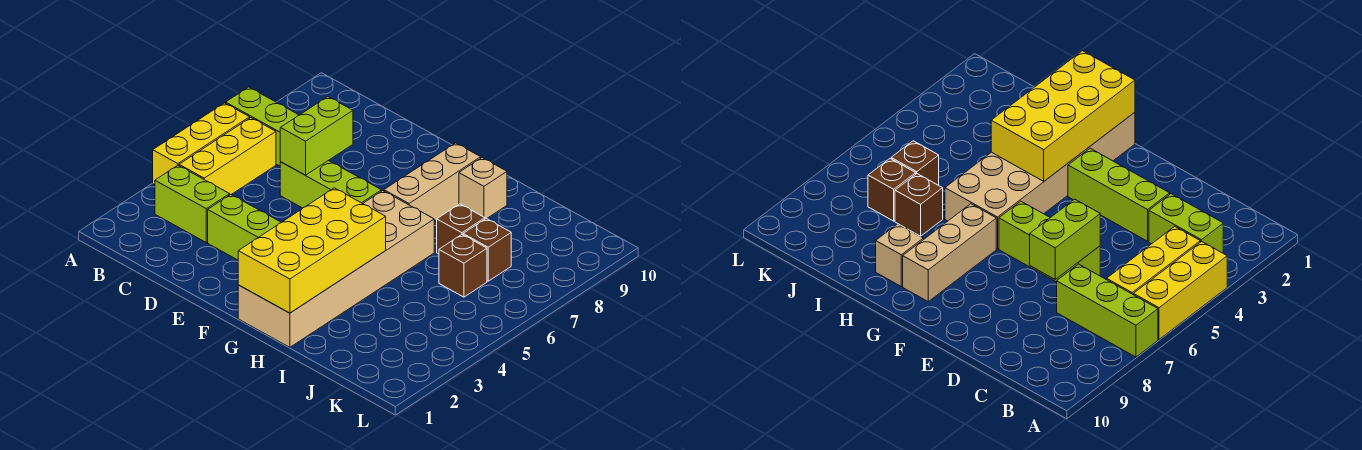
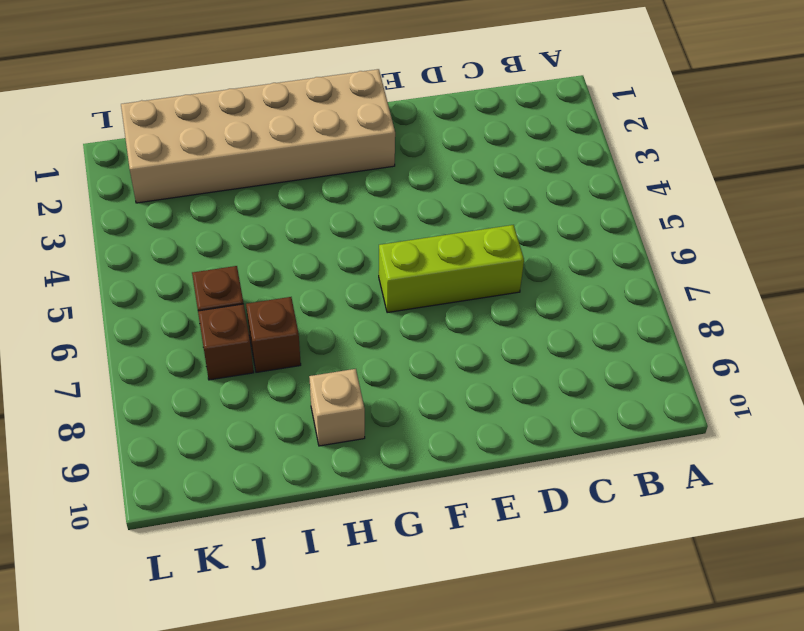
tan brick F1:K2 level 1 -> tan brick G1:H6 level 1
none -> yellow brick A4:A6 level 1
none -> lime brick A7:C7 level 1
none -> lime brick B3:C3 level 1

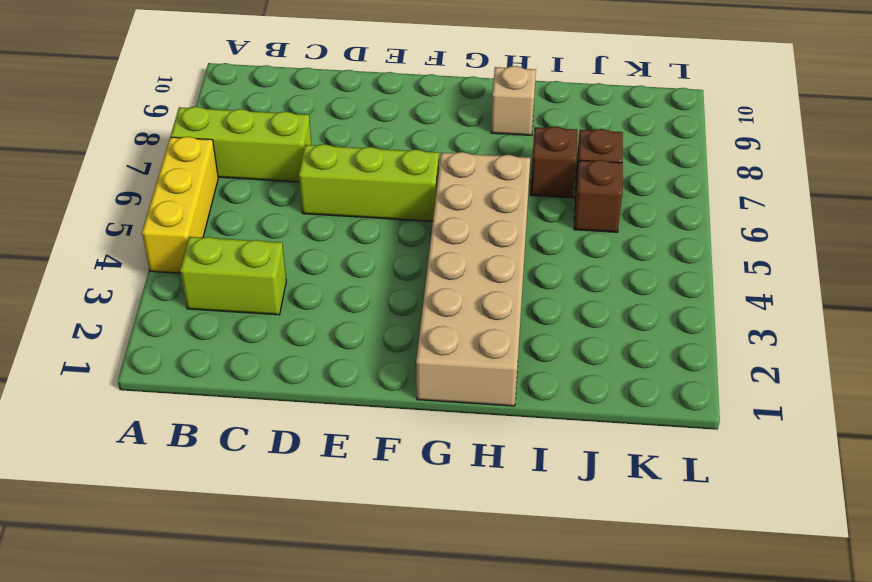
none -> yellow brick B4:B6 level 1
none -> lime brick D3:F3 level 1
none -> tan brick G7:G9 level 1

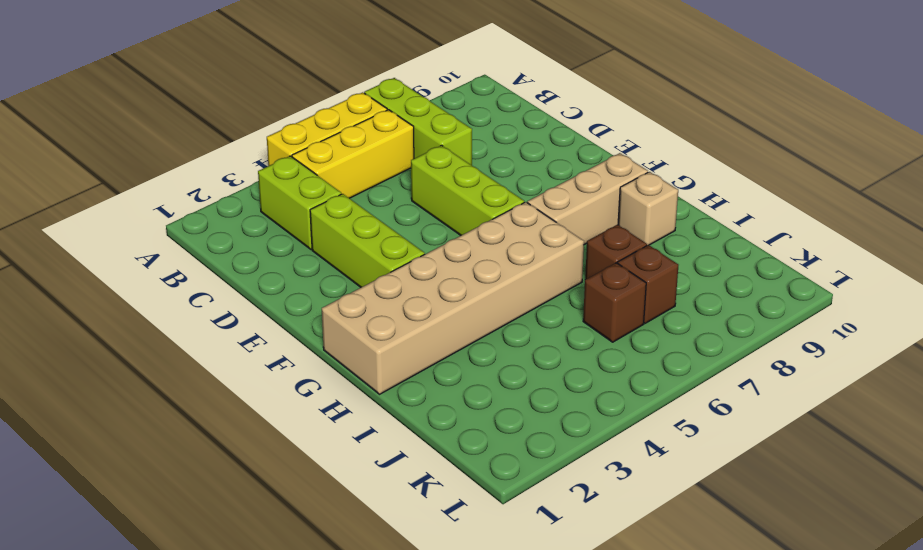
none -> lime brick D6:D7 level 2
none -> yellow brick G1:H4 level 2

